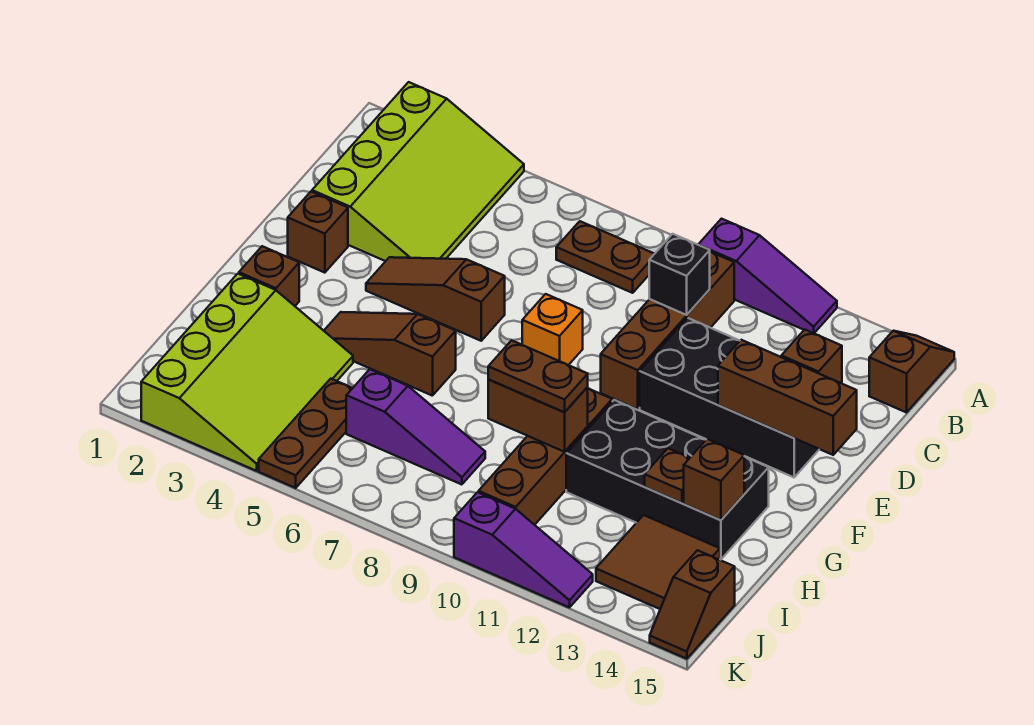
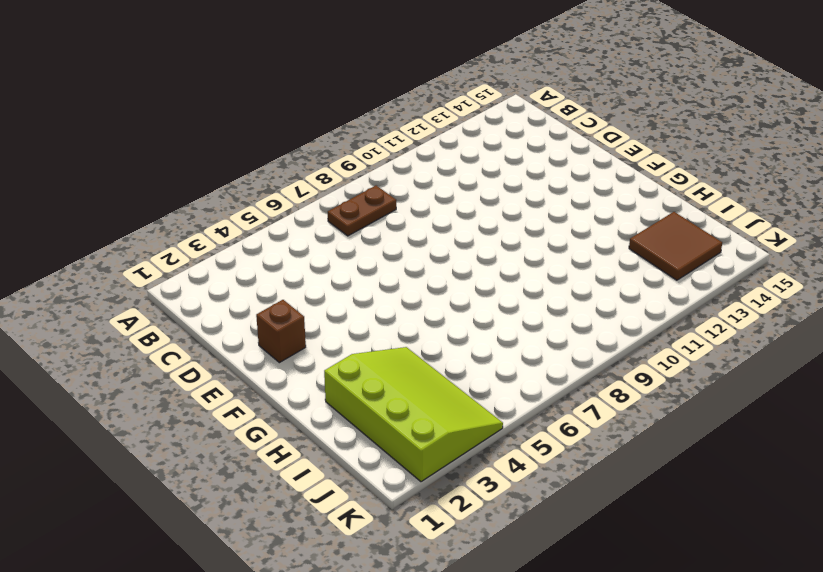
none -> lime slope A2:D4 level 1 top 2
none -> purple slope A10:A12 level 1 top 10
none -> brown slope A15:B15 level 1 top B

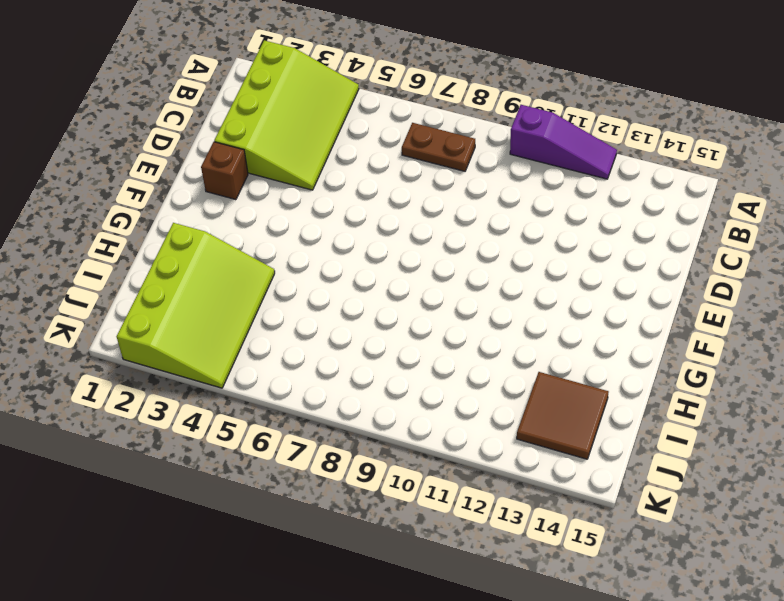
none -> brown slope A15:B15 level 1 top B
none -> brown brick B10:E10 level 1
none -> black brick D11:E14 level 1

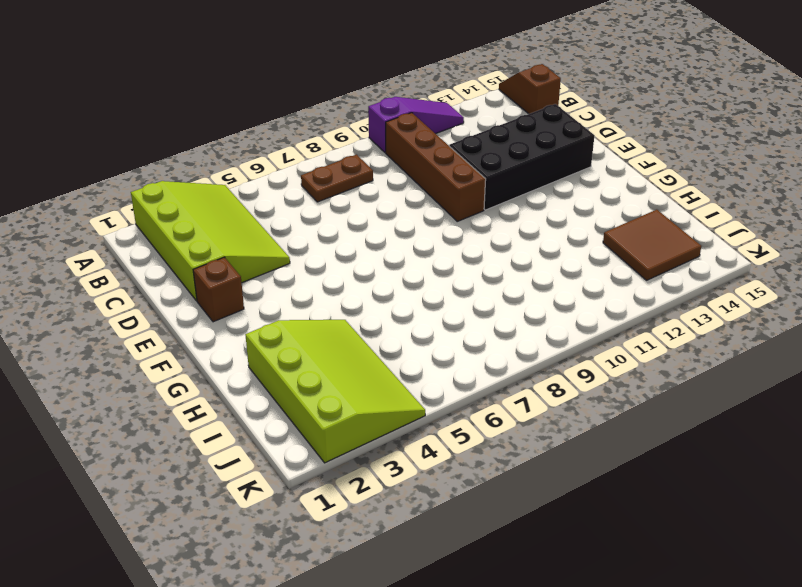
none -> brown slope E4:E6 level 1 top 6
none -> orange brick E8 level 1
none -> brown brick G2 level 1

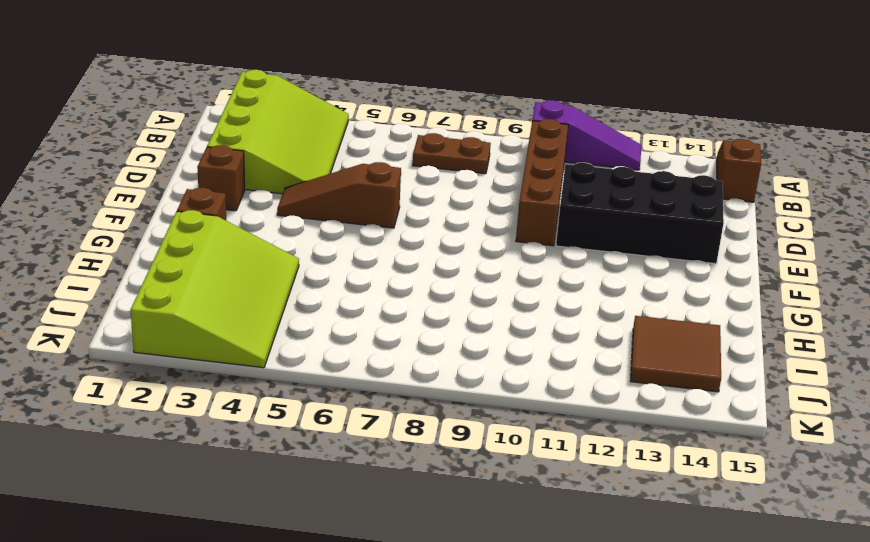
none -> orange brick E8 level 1
none -> brown slope G4:G6 level 1 top 6
none -> brown brick G10:J10 level 1

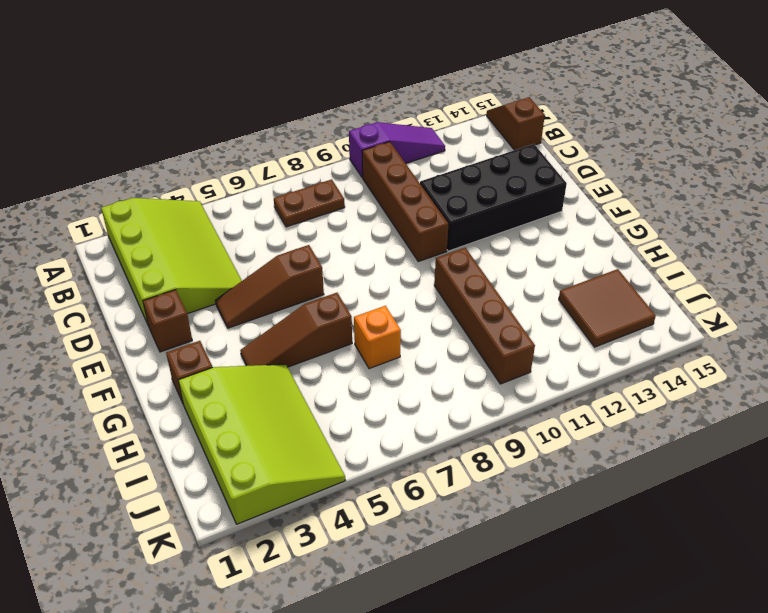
orange brick H7 level 1 -> orange brick E8 level 1
none -> black brick G11:H14 level 1
none -> brown plate I5:K5 level 1
none -> purple slope I6:I8 level 1 top 6

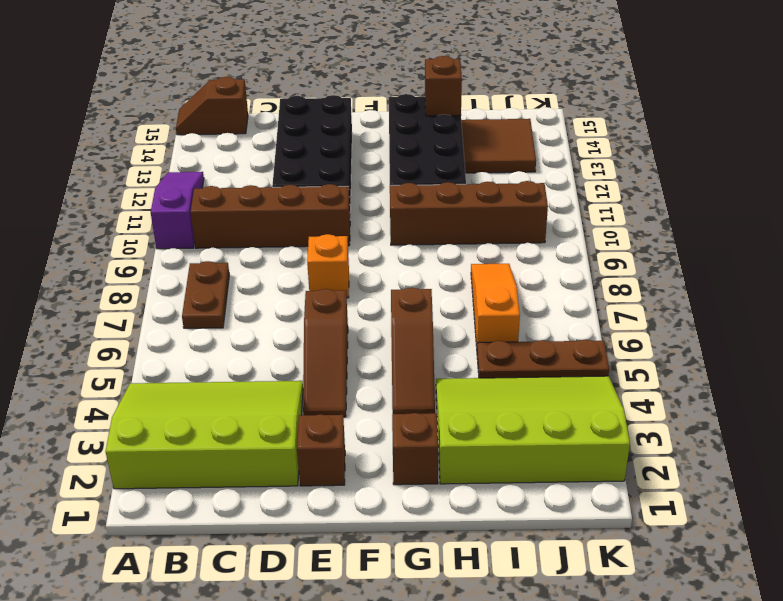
orange slope I6:I8 level 1 top 6 -> purple slope I6:I8 level 1 top 6
none -> brown slope J15:K15 level 1 top J
none -> purple slope K10:K12 level 1 top 10
none -> black brick C10 level 2

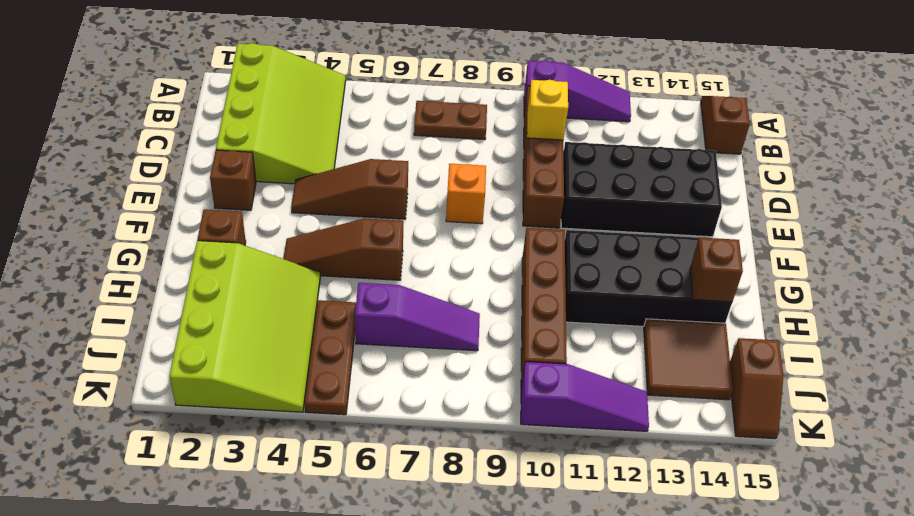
yellow brick C10 level 2 -> black brick C10 level 2
none -> brown brick D14 level 2
none -> brown brick E13:E15 level 2
none -> brown brick H9:H10 level 2

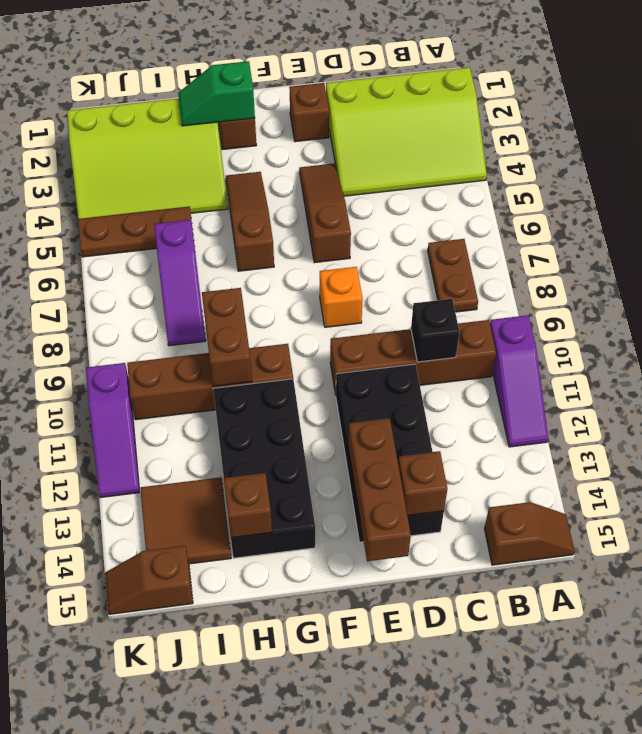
green slope G2:H2 level 2 top G -> none
none -> brown plate H13 level 2
none -> brown plate H9:H10 level 3

